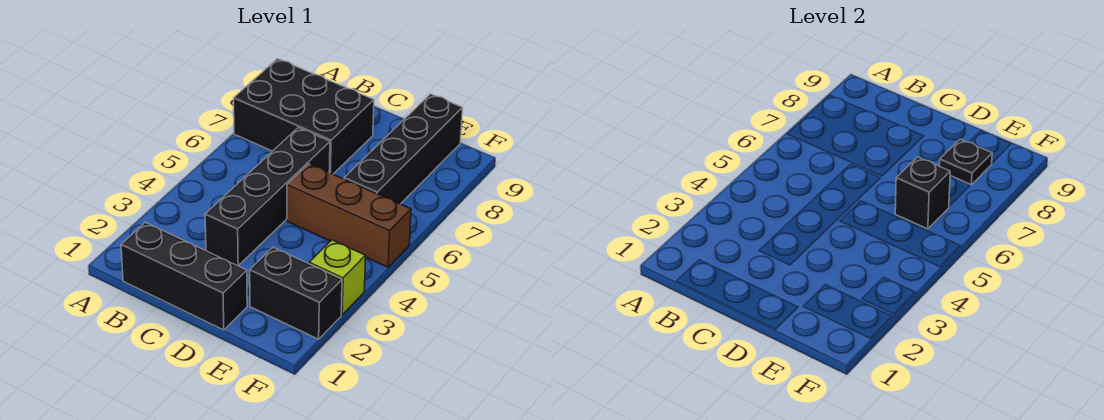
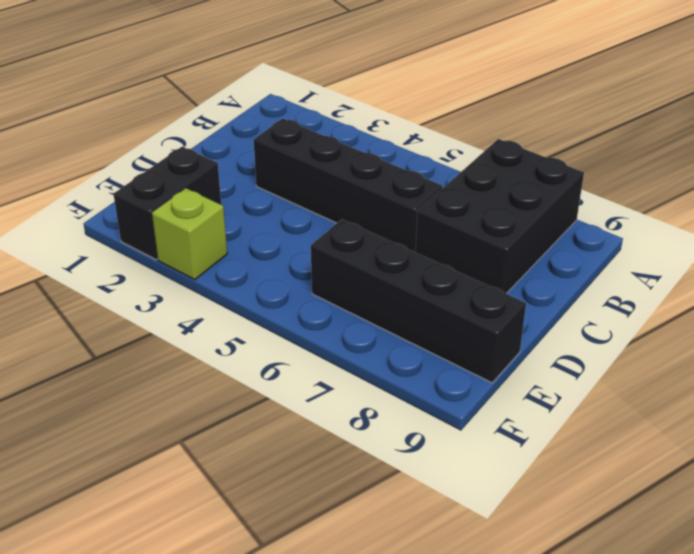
none -> black brick B1:D1 level 1
none -> brown brick D5:F5 level 1

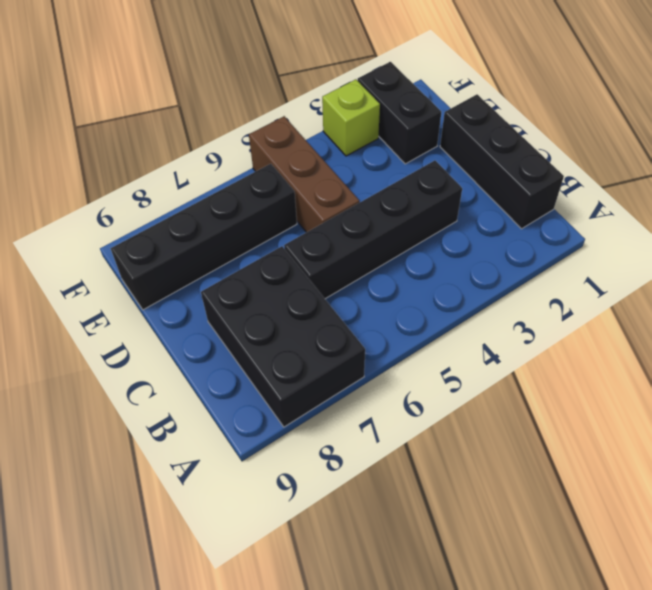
none -> black brick E6 level 2
none -> black plate E8 level 2

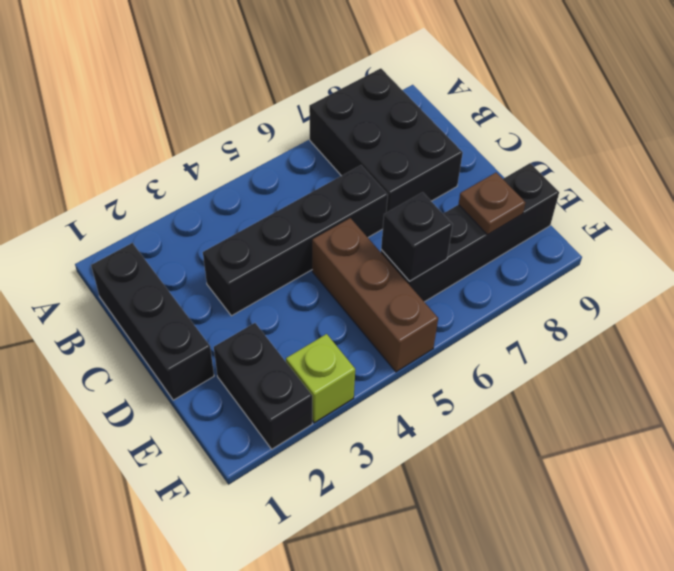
brown plate E8 level 2 -> black plate E8 level 2

